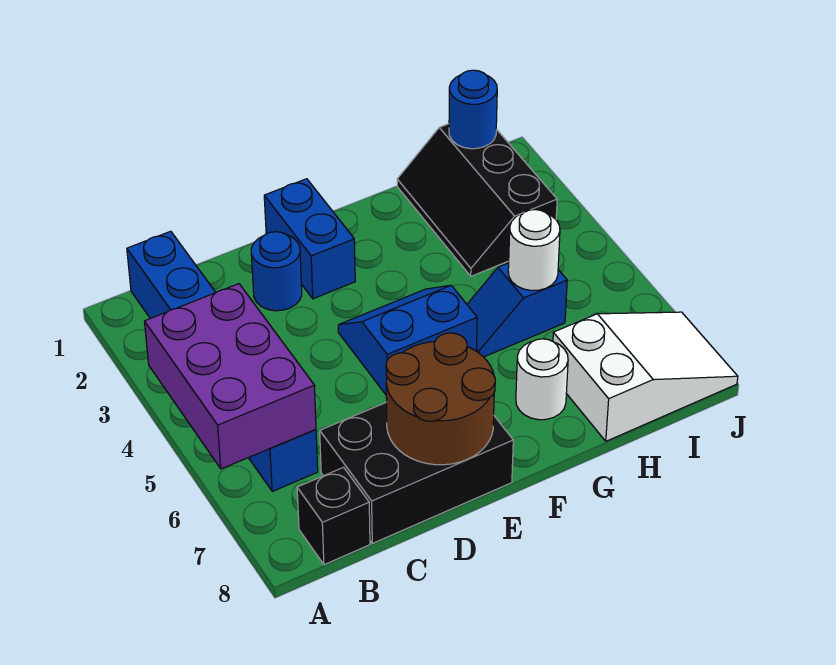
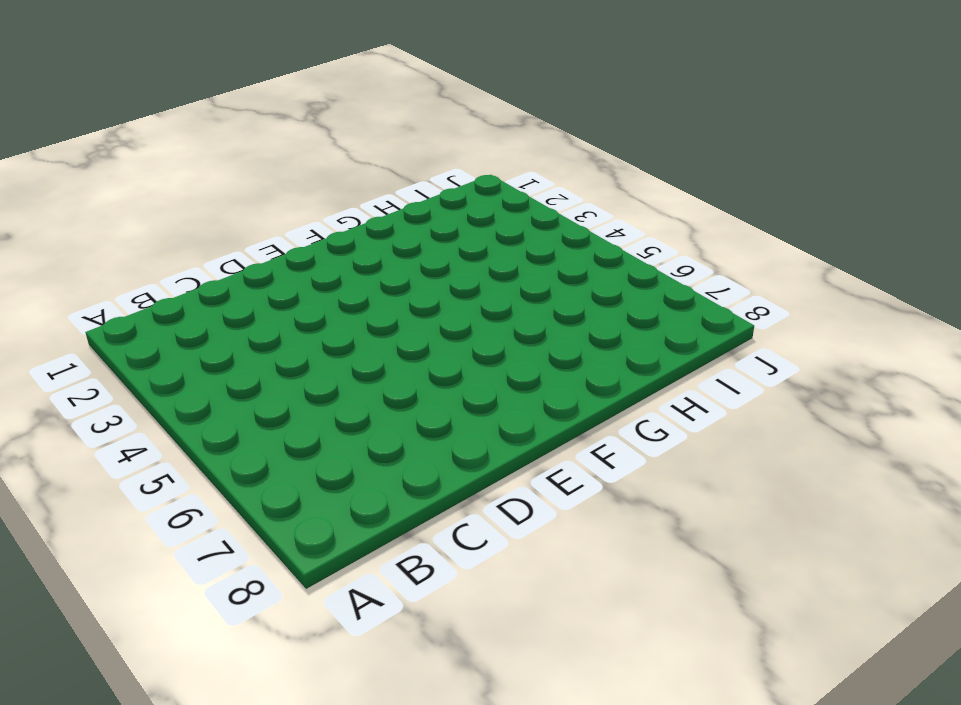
none -> blue brick B1:B6 level 1
none -> black brick B8 level 1
none -> black brick C7:E8 level 1

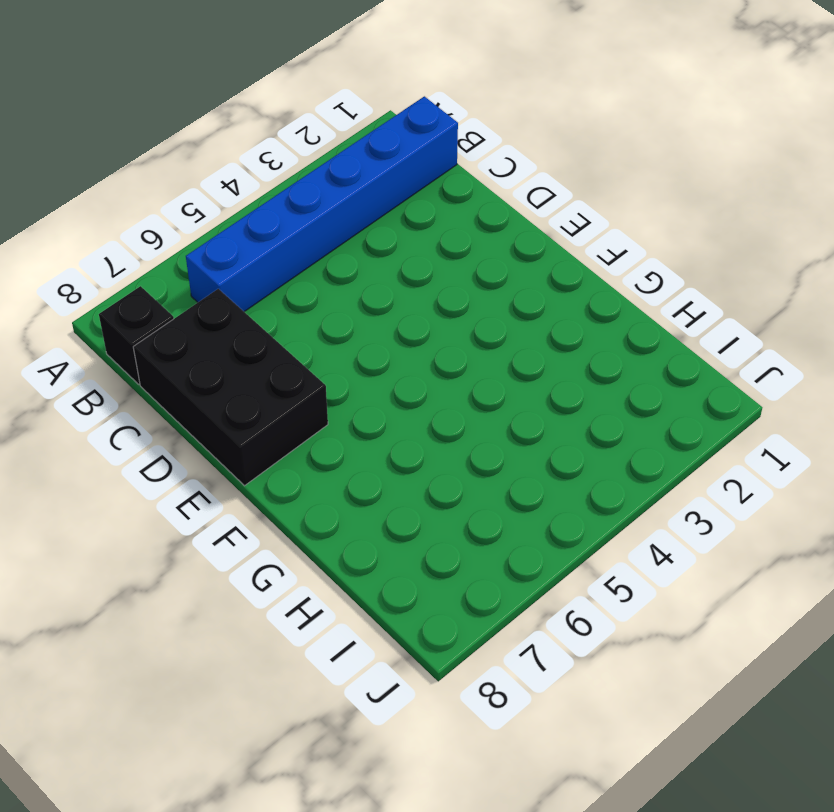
none -> blue round brick D2 level 1
none -> blue brick E1:E2 level 1
none -> blue slope E4:F5 level 1 top 5

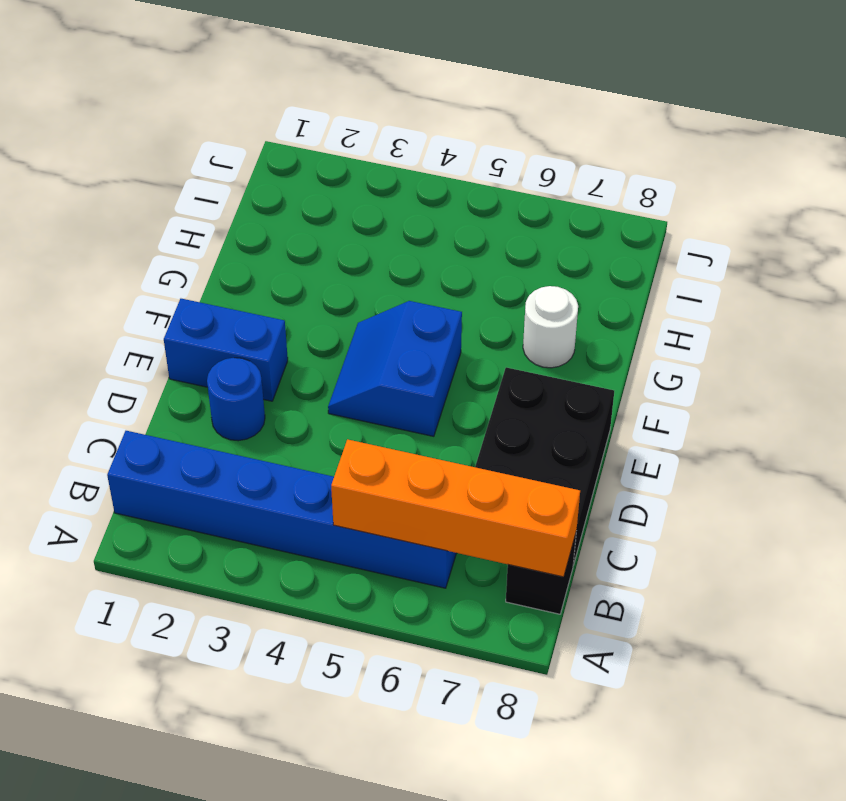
orange brick B5:B8 level 2 -> purple brick A4:B6 level 2
none -> blue slope G5:H5 level 1 top H
none -> black slope H1:I3 level 1 top I
none -> white slope H7:J8 level 1 top H

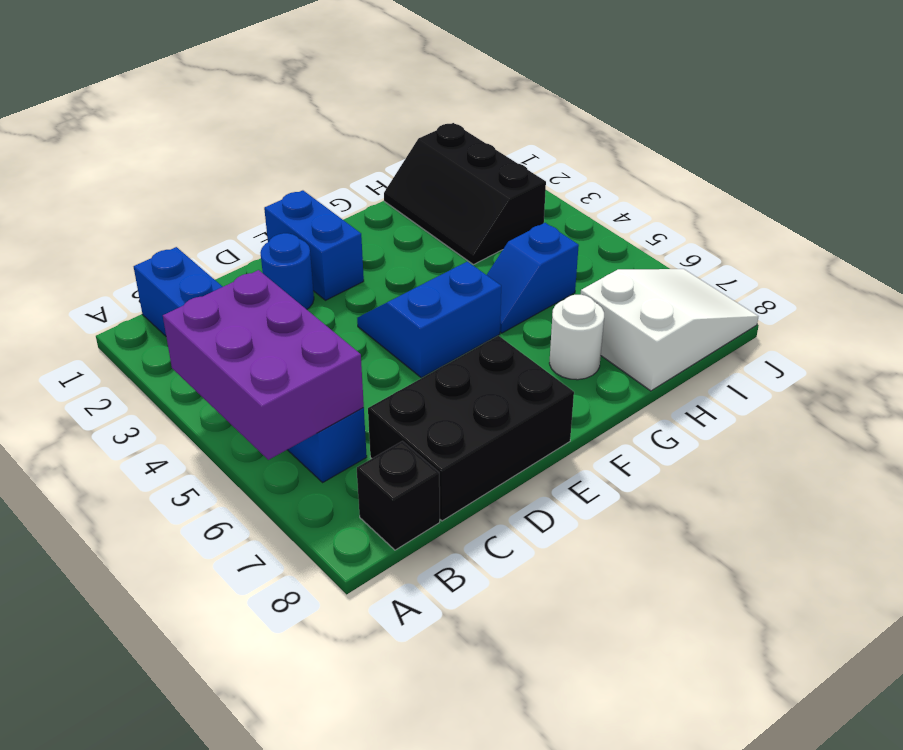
none -> brown round brick D7:E8 level 2
none -> white round brick H5 level 2
none -> blue round brick I1 level 2

